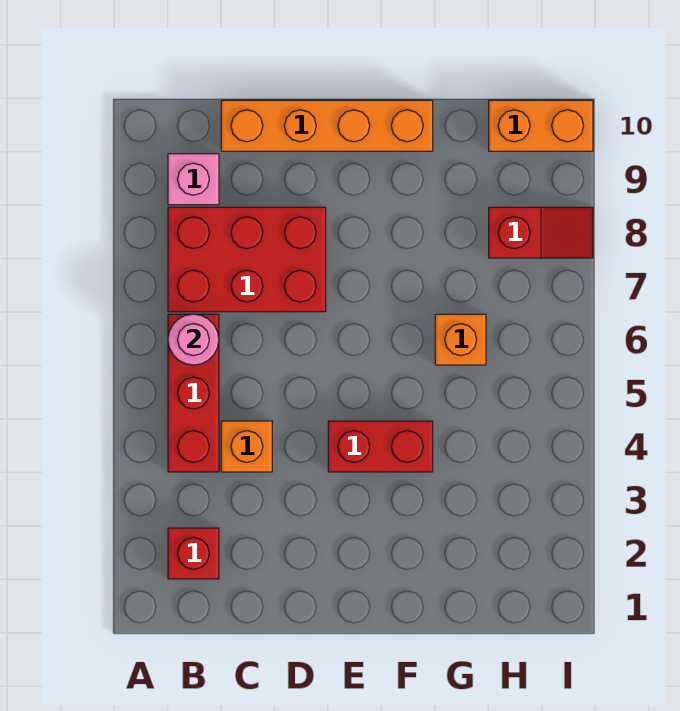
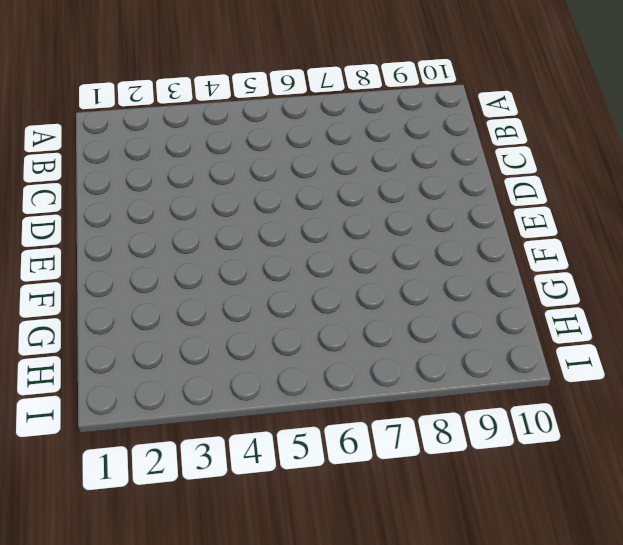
none -> red brick B2 level 1
none -> red brick B4:B6 level 1

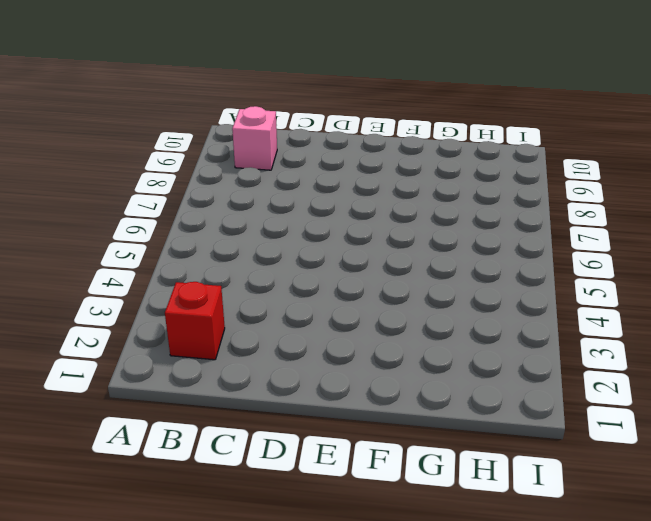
none -> red brick B4:B6 level 1
none -> red brick B7:D8 level 1

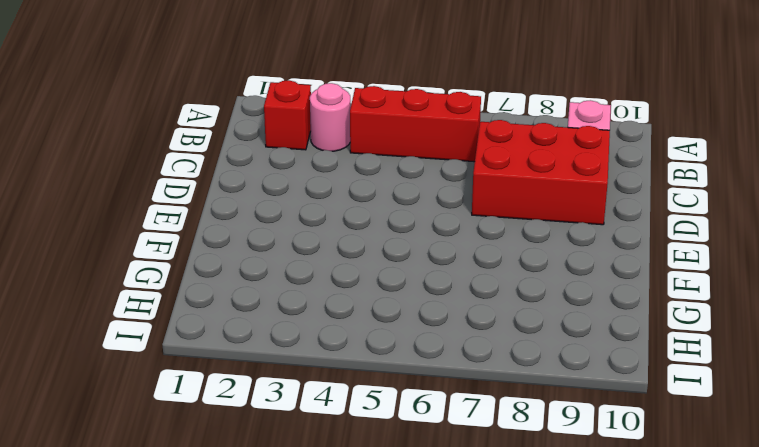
pink round brick B3 level 1 -> pink round brick B6 level 2
red brick C7:D9 level 1 -> red brick B7:D8 level 1
none -> orange brick C4 level 1
none -> orange brick C10:F10 level 1

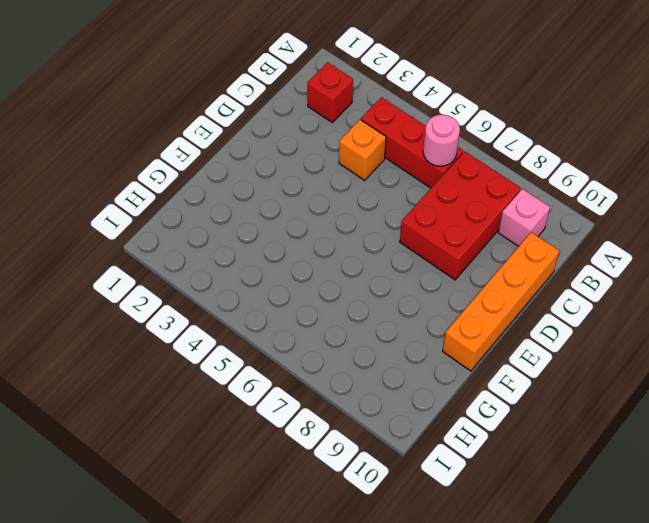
none -> red brick E4:F4 level 1
none -> orange brick G6 level 1

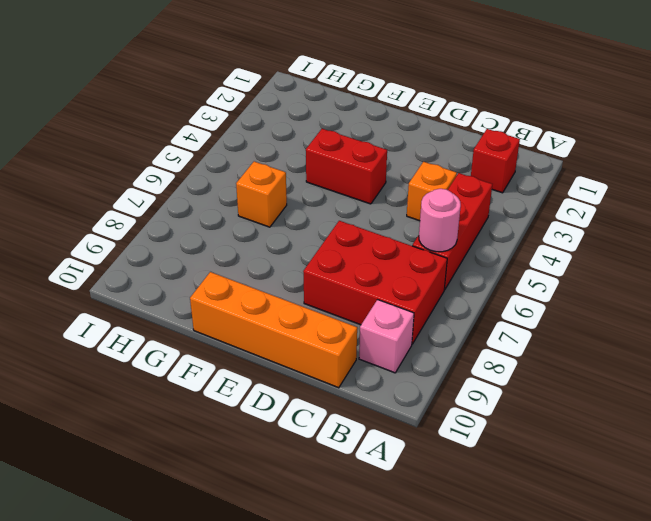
none -> red slope H8:I8 level 1 top H
none -> orange brick H10:I10 level 1

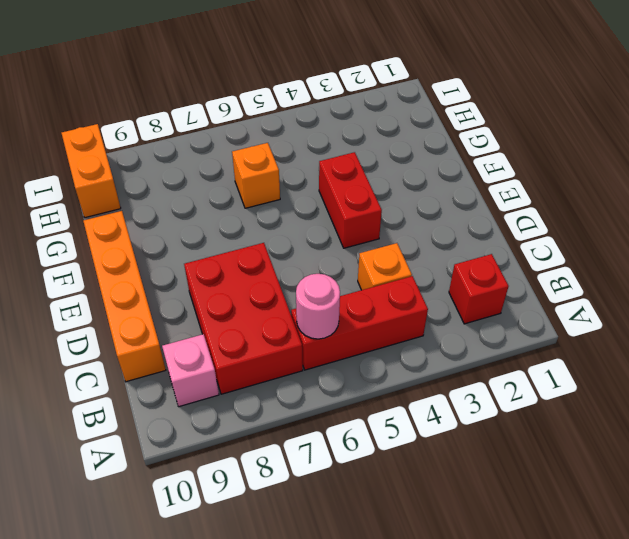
none -> red slope H8:I8 level 1 top H

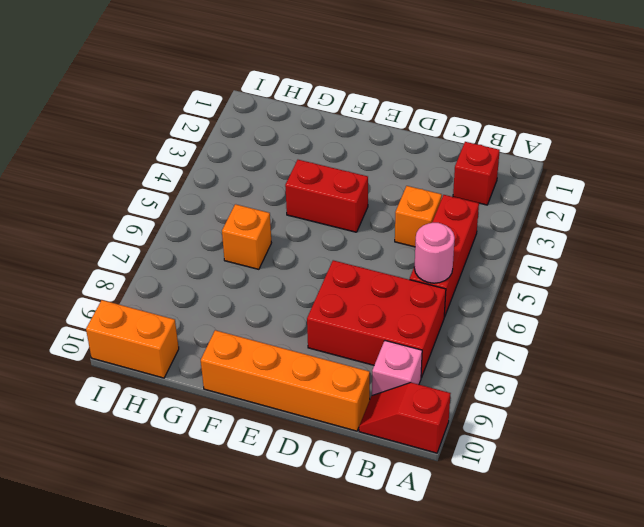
red slope A10:B10 level 1 top A -> red slope H8:I8 level 1 top H

